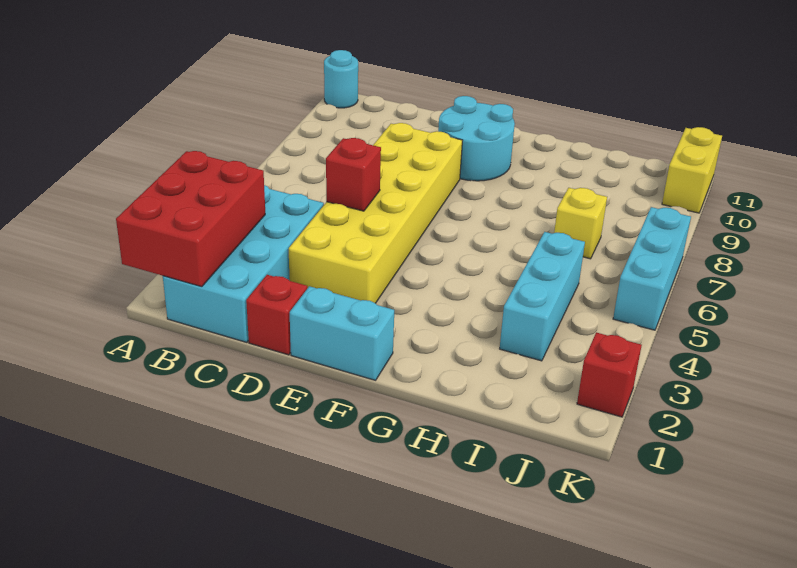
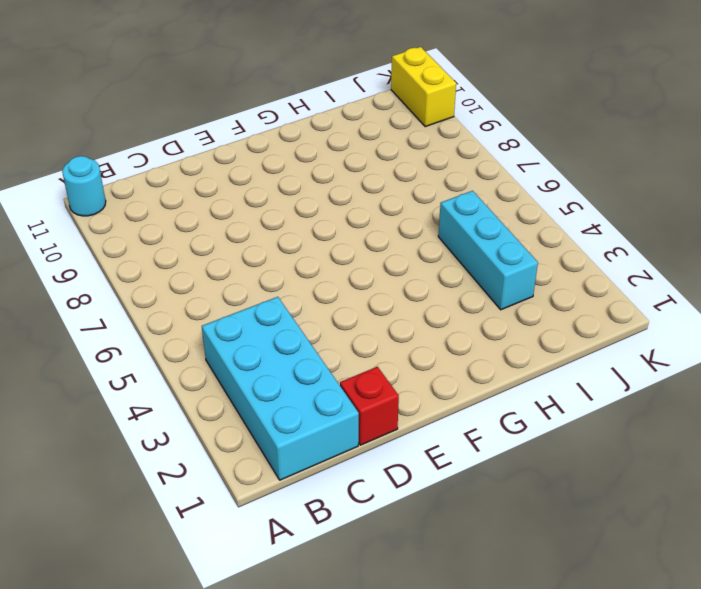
none -> yellow brick D3:E8 level 1
none -> cyan brick E1:F1 level 1
none -> cyan round brick E9:F10 level 1

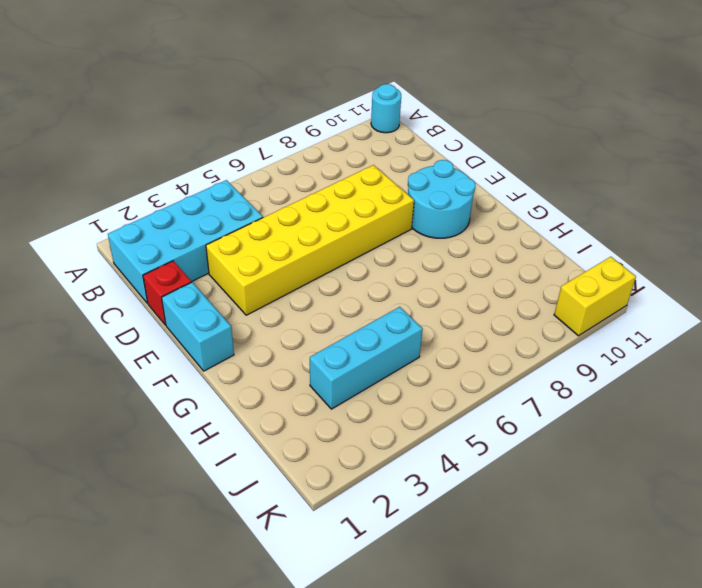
none -> yellow brick I7 level 1
none -> red brick K2 level 1
none -> cyan brick K5:K7 level 1

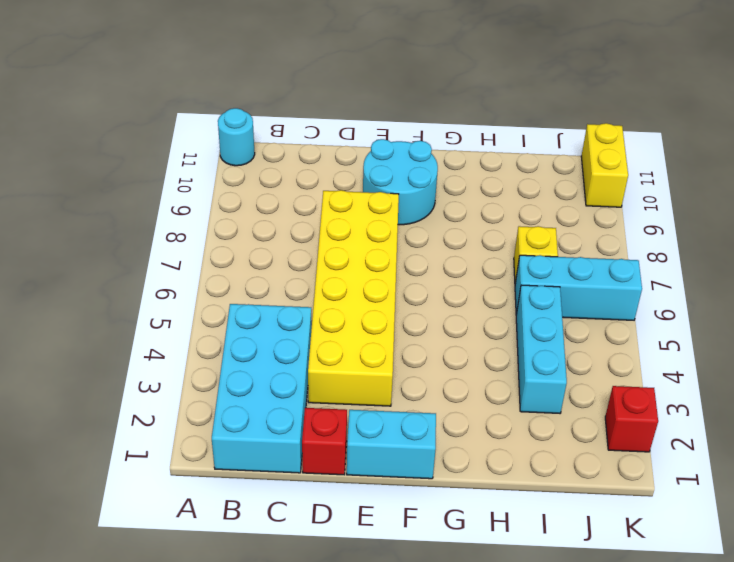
cyan brick I6:K6 level 1 -> cyan brick K5:K7 level 1
none -> red brick A1:B3 level 2
none -> red brick D5 level 2

